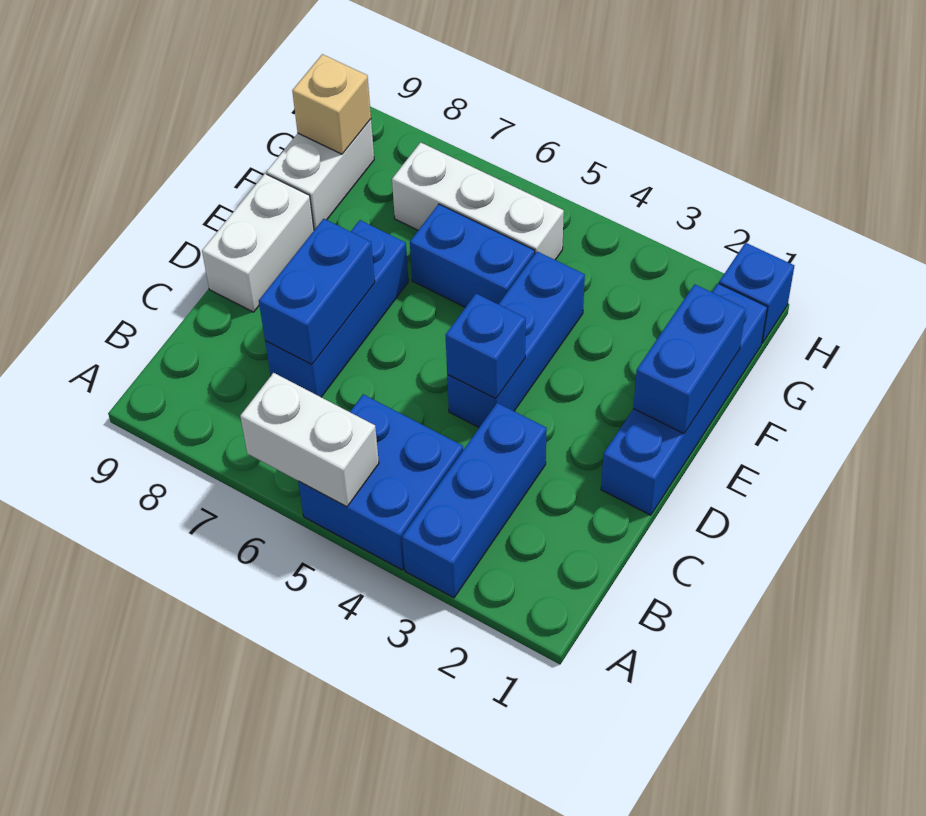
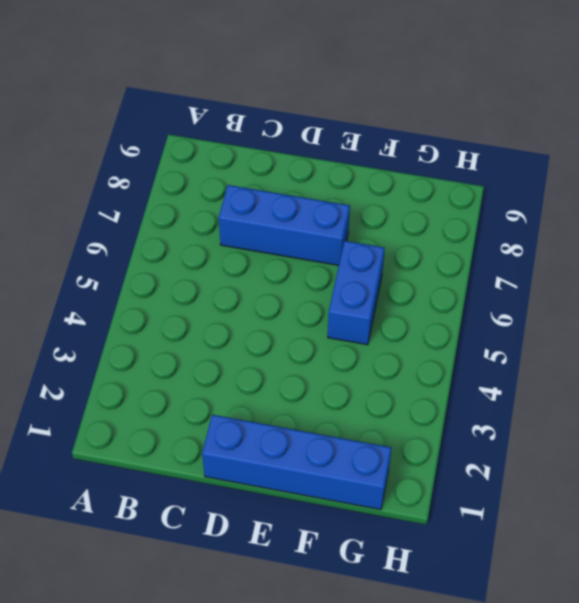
none -> blue brick A3:C3 level 1
none -> blue brick A4:B5 level 1
none -> blue brick D4:F4 level 1

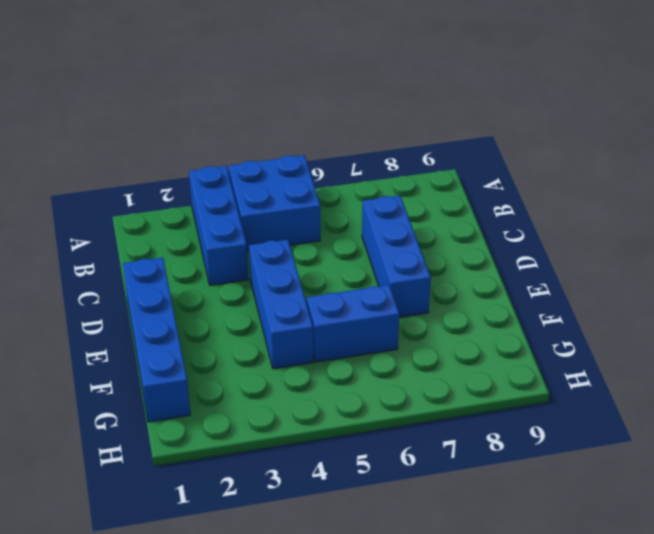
none -> white brick D9:E9 level 1
none -> white brick F9:G9 level 1
none -> white brick G5:G7 level 1

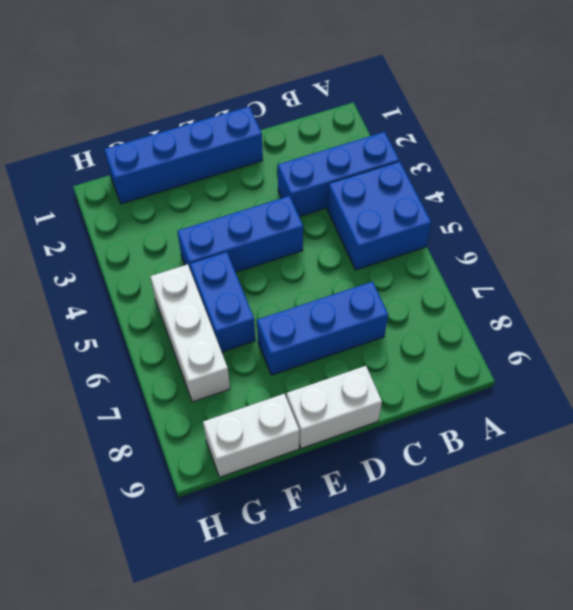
none -> blue brick H1 level 1
none -> white brick A5:A6 level 2
none -> blue brick C7:D7 level 2

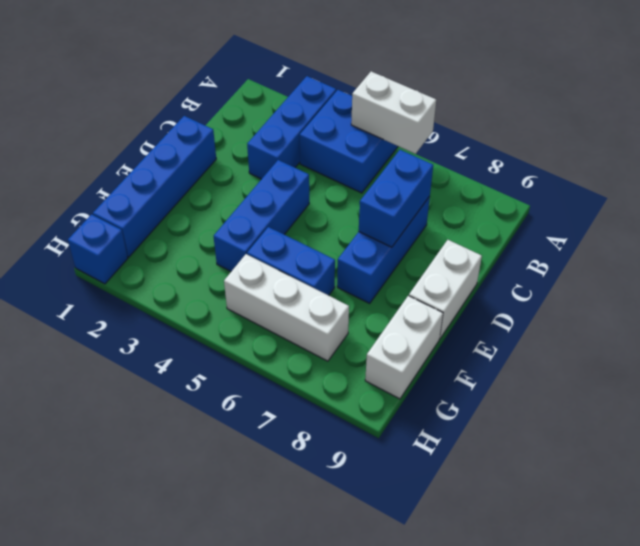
none -> blue brick D4 level 2
none -> blue brick E1:F1 level 2
none -> tan brick G9 level 2

